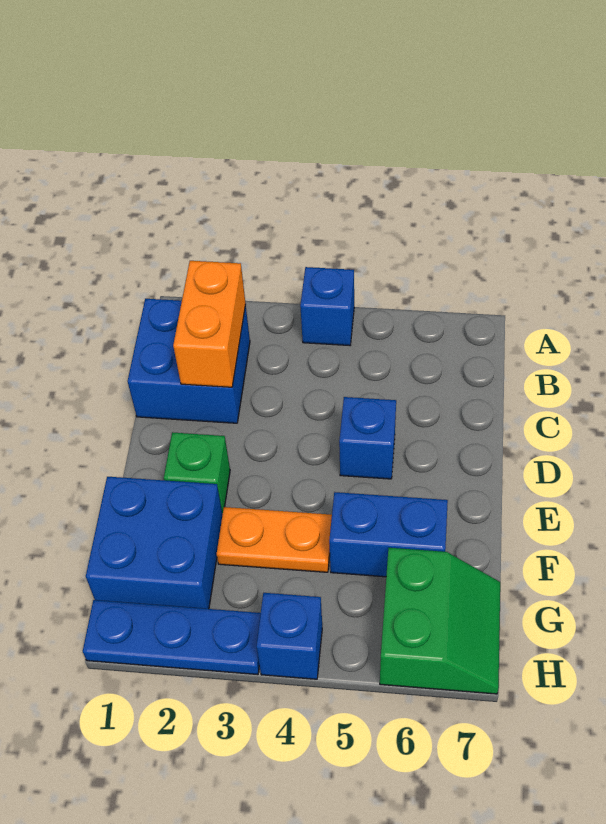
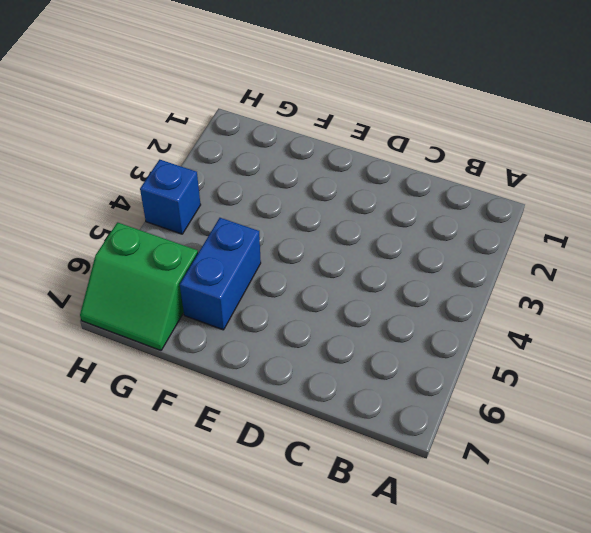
none -> blue brick A4 level 1
none -> blue brick B1:C2 level 1

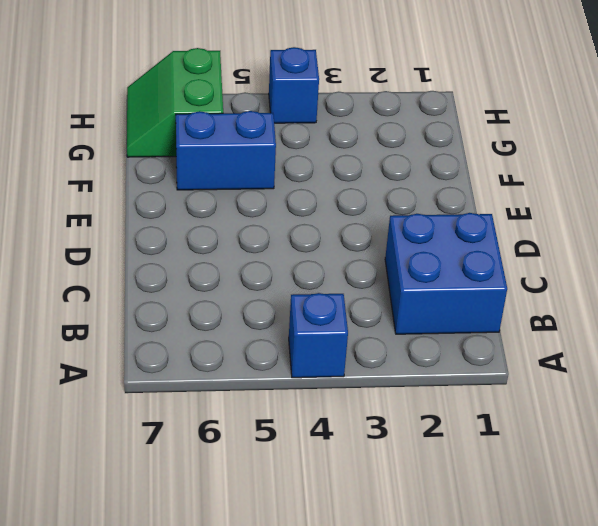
none -> blue brick D5 level 1
none -> green brick E2 level 1

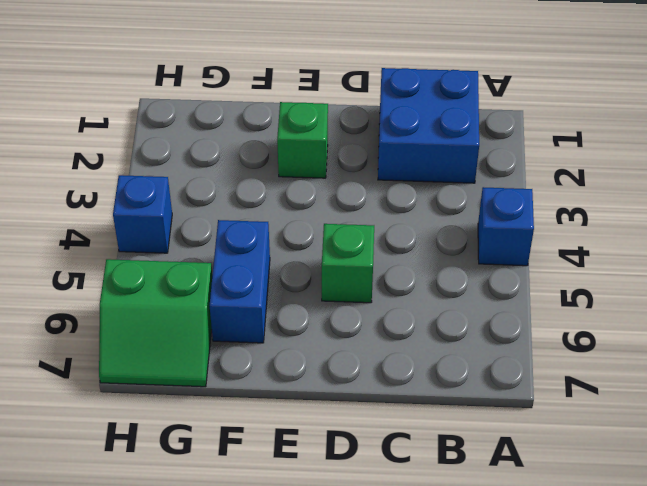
green brick D5 level 1 -> blue brick D5 level 1
none -> blue brick F1:G2 level 1
none -> orange plate F3:F4 level 1

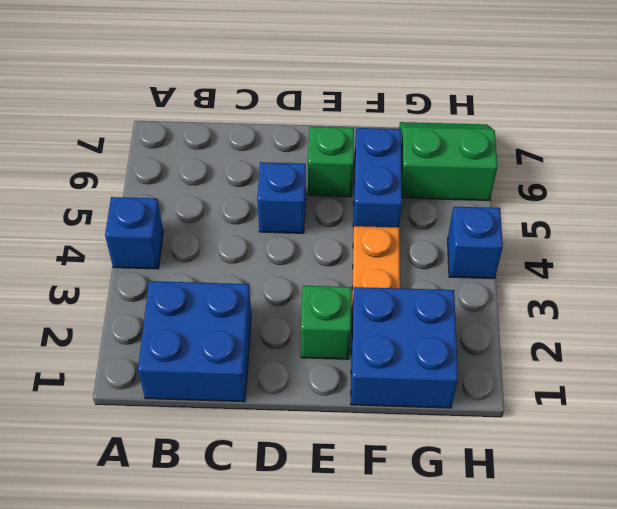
green brick E6 level 1 -> none
none -> blue plate H1:H3 level 1
none -> orange brick B2:C2 level 2

